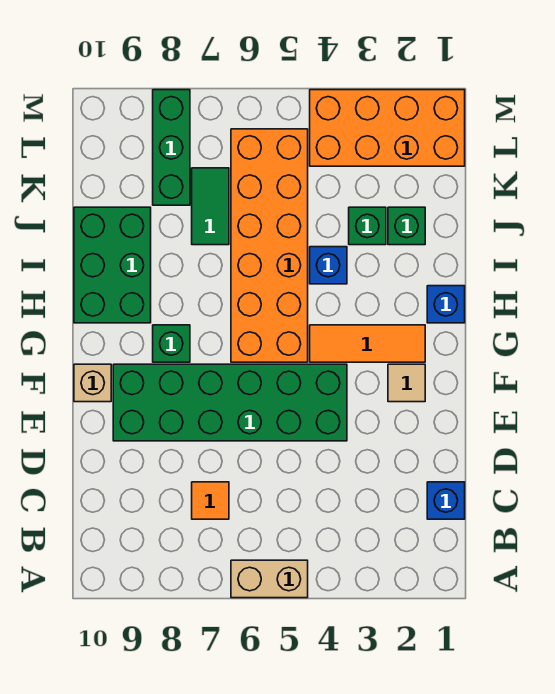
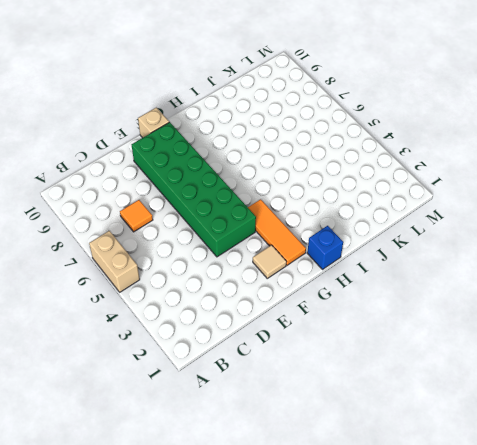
none -> blue brick C1 level 1
none -> orange brick G5:L6 level 1
none -> green brick G8 level 1

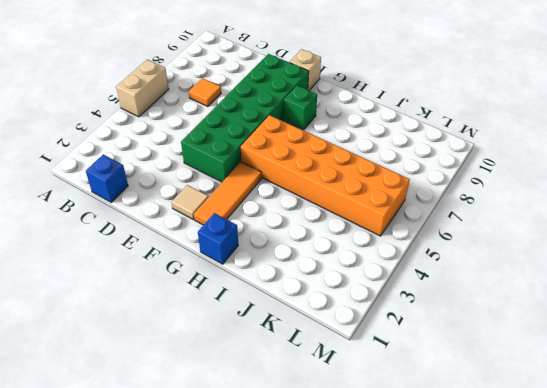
none -> green brick H9:J10 level 1
none -> blue brick I4 level 1
none -> green brick J2 level 1

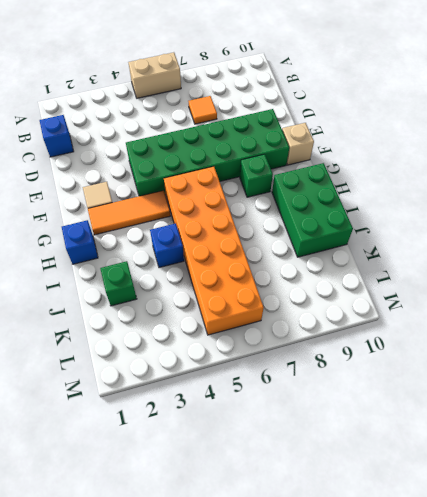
none -> green brick J3 level 1
none -> green tile J7:K7 level 1
none -> green brick K8:M8 level 1

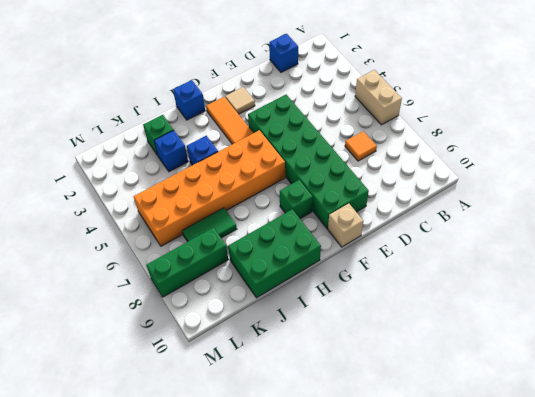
blue brick J3 level 1 -> green brick J3 level 1
none -> orange brick L1:M4 level 1

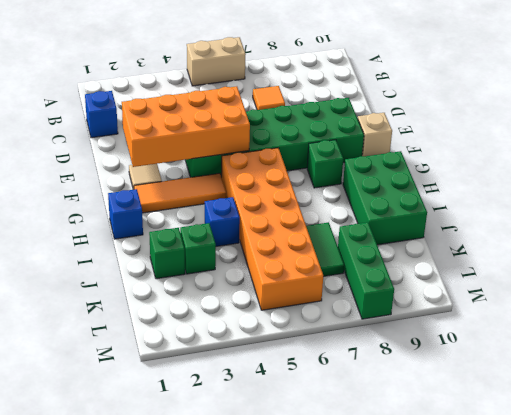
orange brick E2:F5 level 2 -> orange brick L1:M4 level 1

